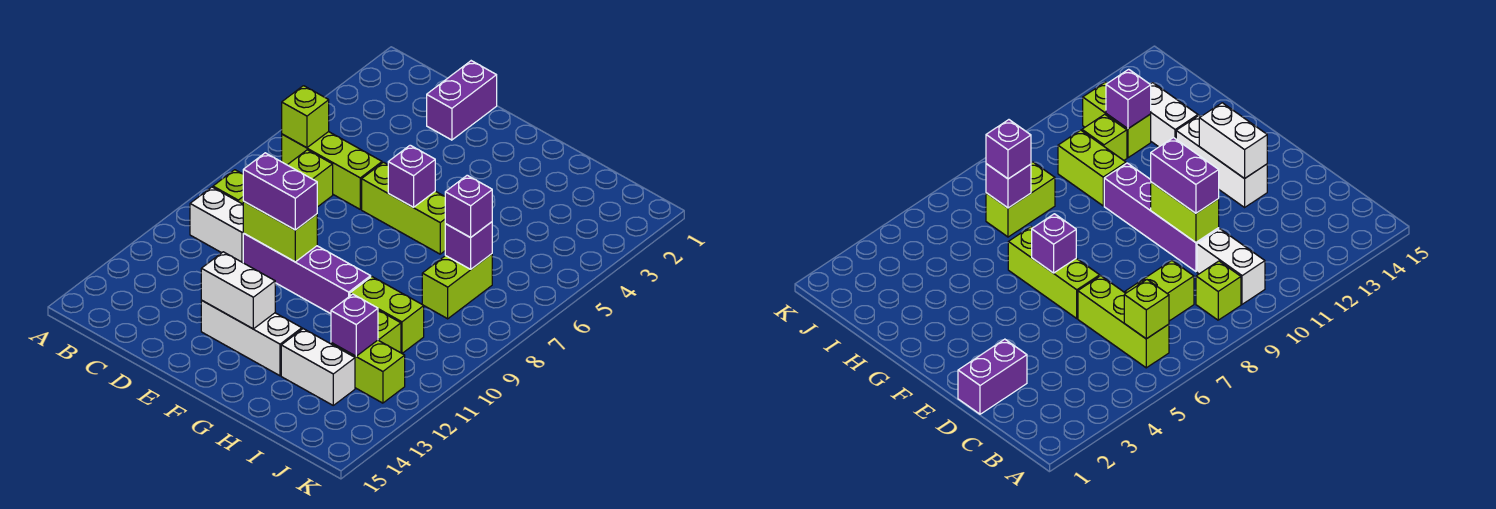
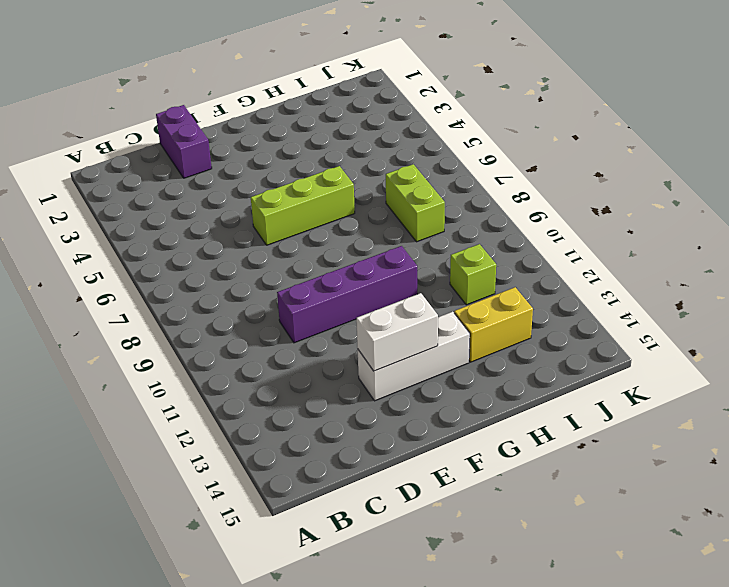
yellow brick H13:I13 level 1 -> white brick H13:I13 level 1
none -> lime brick B6:D6 level 1
none -> lime brick B9 level 1
none -> white brick B10:C10 level 1

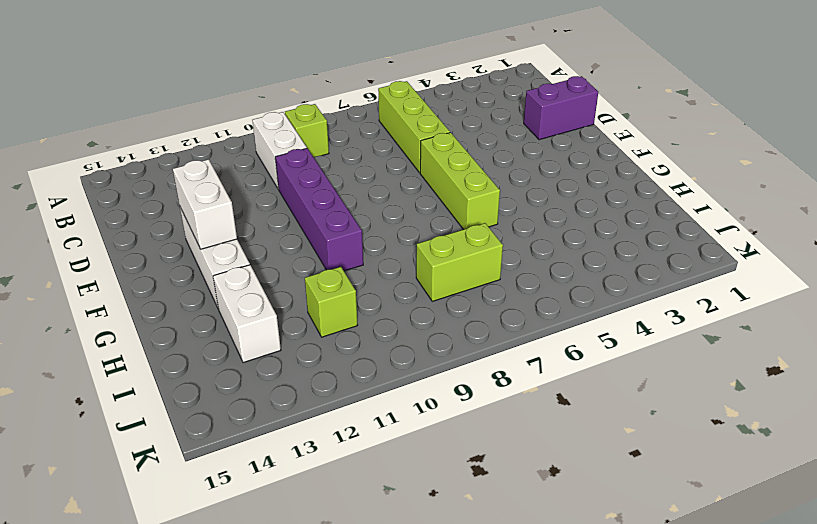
none -> lime brick C7:C8 level 1
none -> lime brick H10:I10 level 1
none -> lime brick I12:J12 level 1

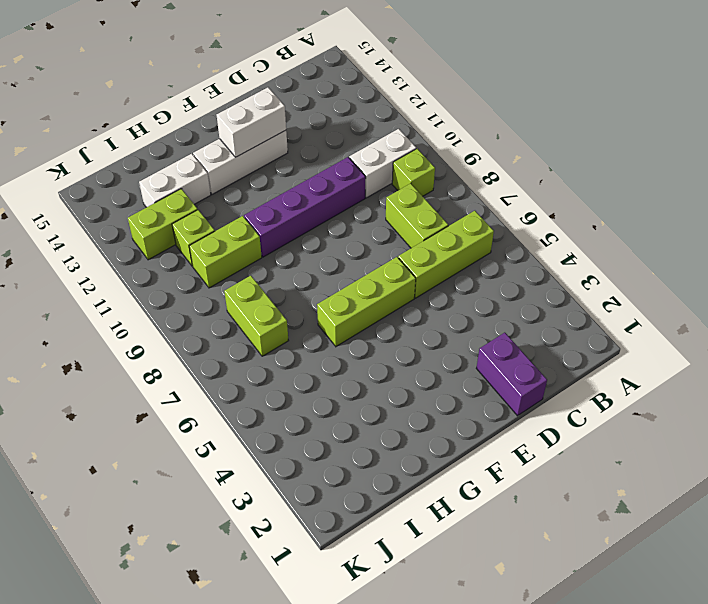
none -> lime brick B6 level 2
none -> lime brick D10:E10 level 2
none -> purple brick F6 level 2

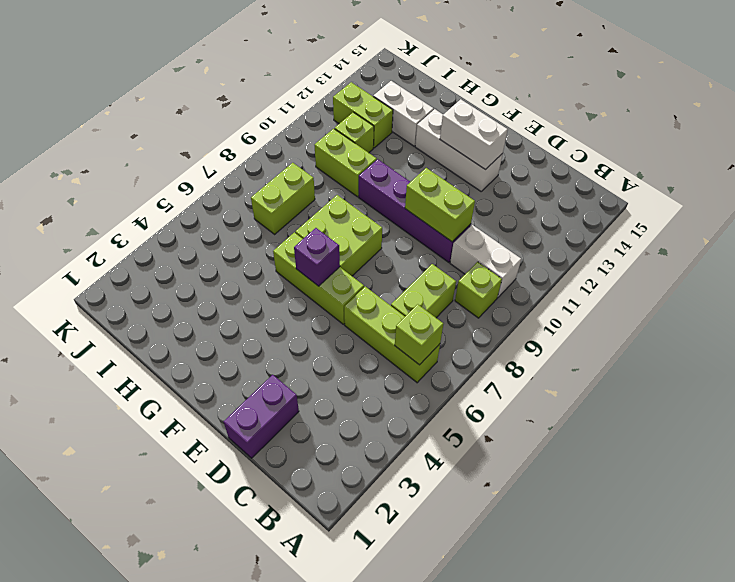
lime brick F7:G8 level 1 -> none
none -> purple brick I7 level 2
none -> purple brick I12 level 2
none -> purple brick D10:E10 level 3

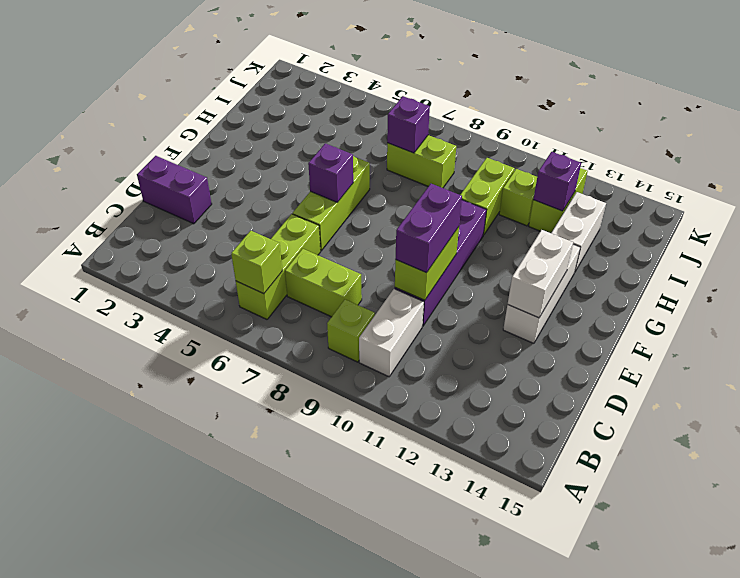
none -> purple brick I7 level 3

